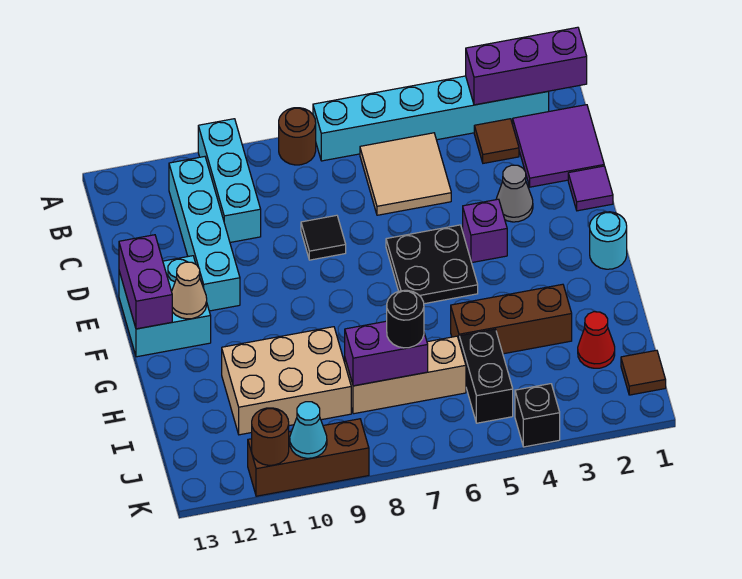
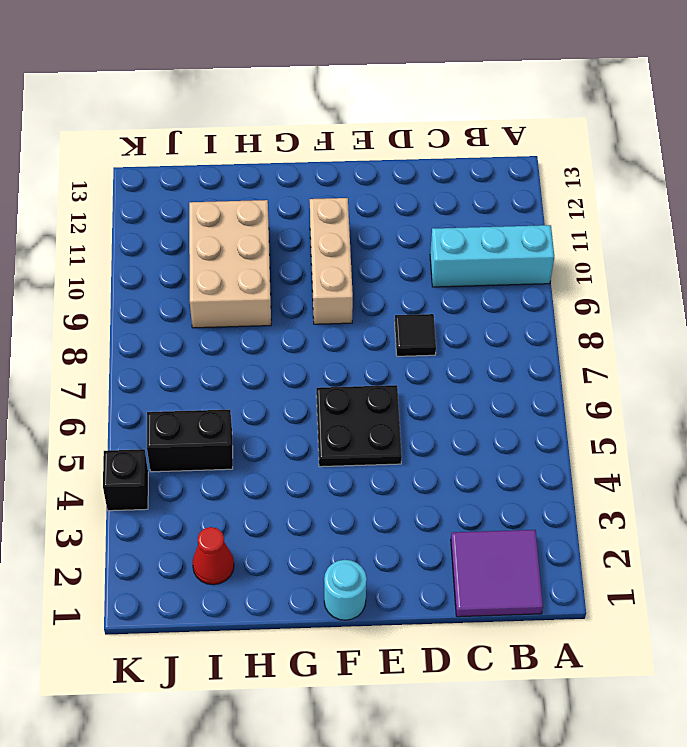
tan brick F9:F11 level 1 -> tan brick I6:I8 level 1
none -> cyan brick A2:A7 level 1
none -> brown round brick A8 level 1
none -> brown tile B3 level 1

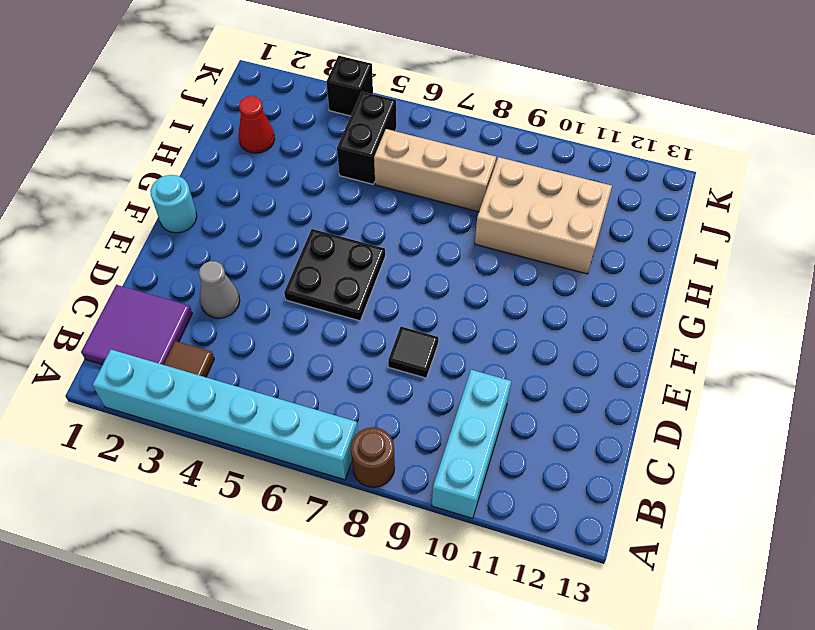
none -> tan tile B5:C6 level 1
none -> cyan brick B11:E11 level 1
none -> purple tile D1 level 1

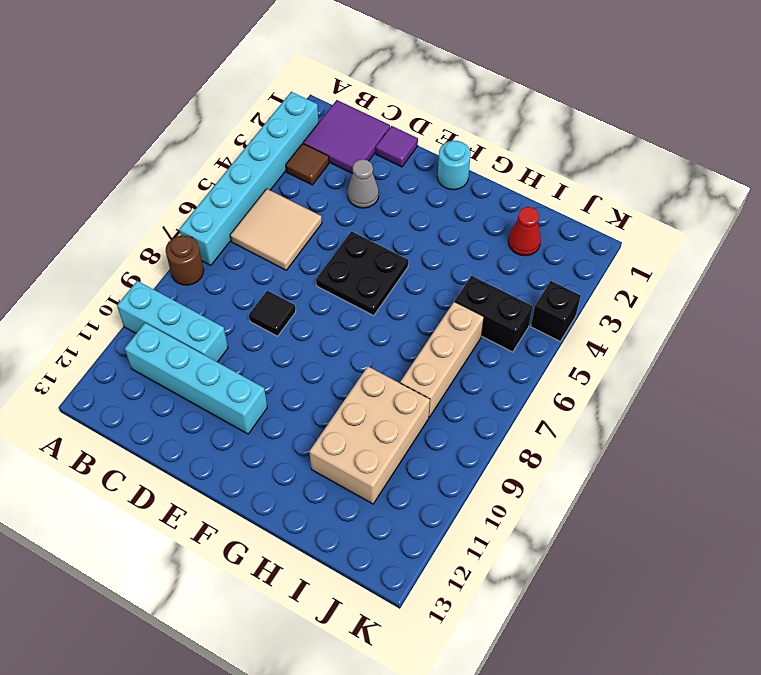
none -> purple brick E4 level 1
none -> cyan brick E12:F13 level 1
none -> brown brick H3:H5 level 1

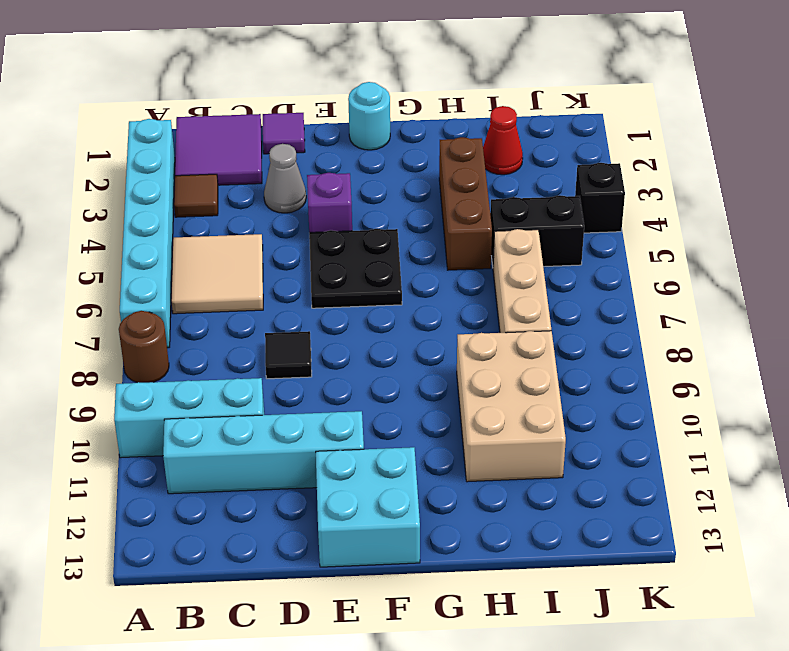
none -> brown tile J1 level 1
none -> brown brick K9:K11 level 1
none -> purple brick A1:A3 level 2

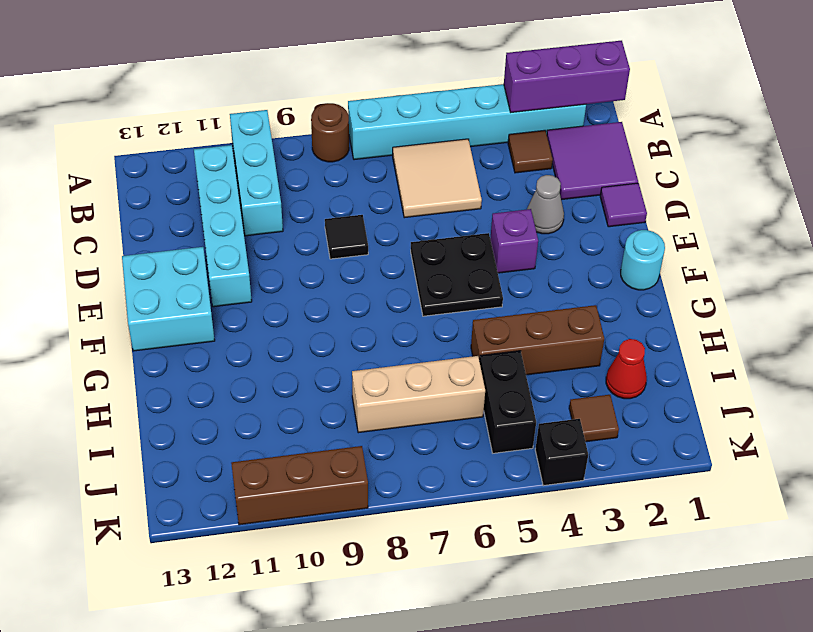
brown tile J3 level 1 -> brown tile J1 level 1
none -> tan brick H9:I11 level 1
none -> purple brick E13:F13 level 2
none -> tan cone F12 level 2

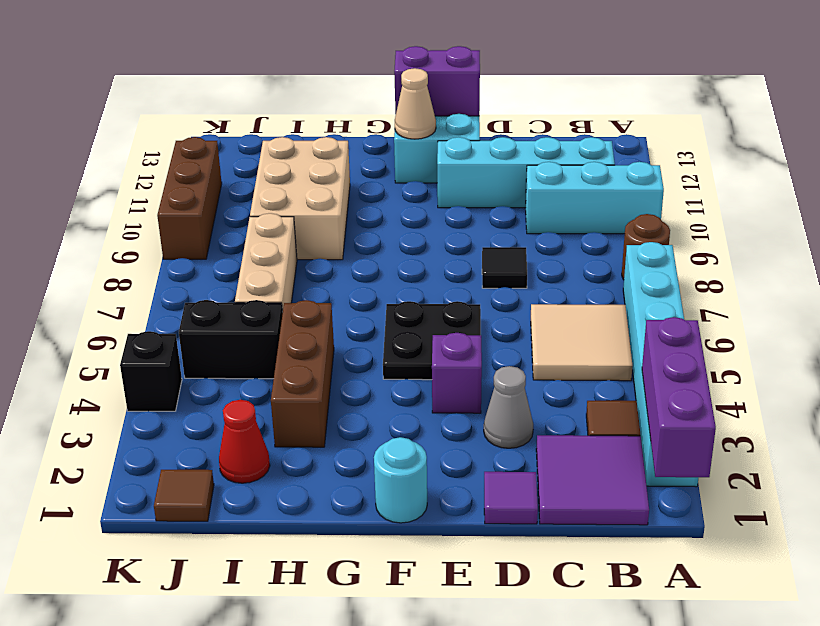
none -> purple brick I7:I8 level 2
none -> cyan cone K10 level 2
none -> brown round brick K11 level 2

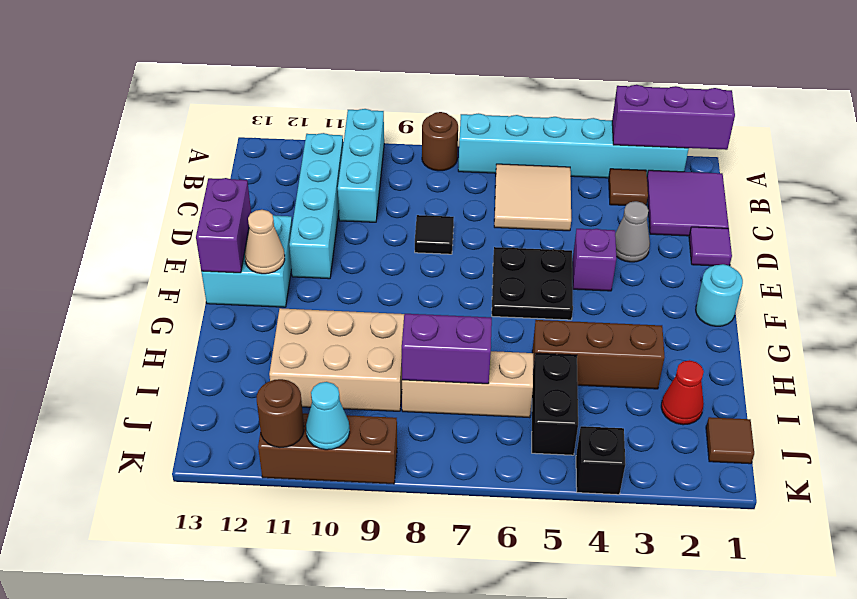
none -> black round brick I7 level 3

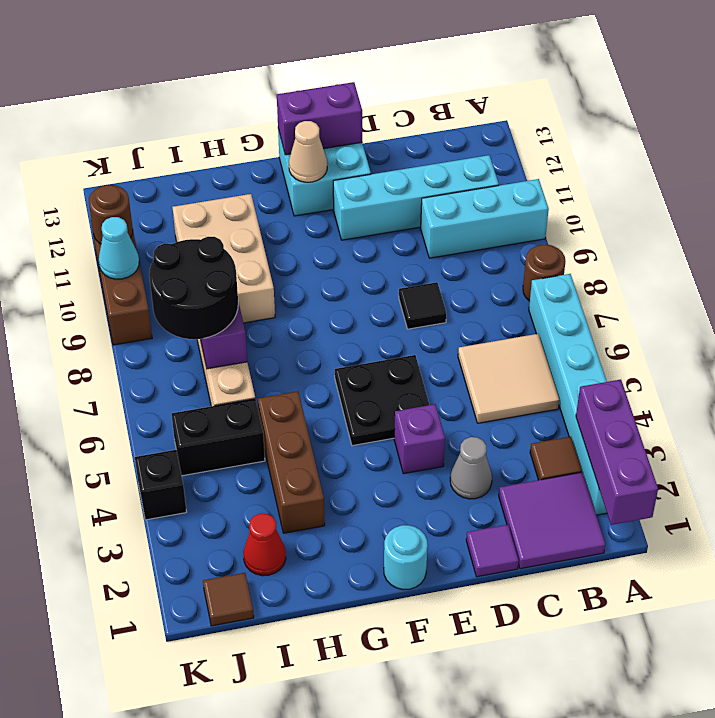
black round brick I7:J8 level 3 -> black round brick I7 level 3

